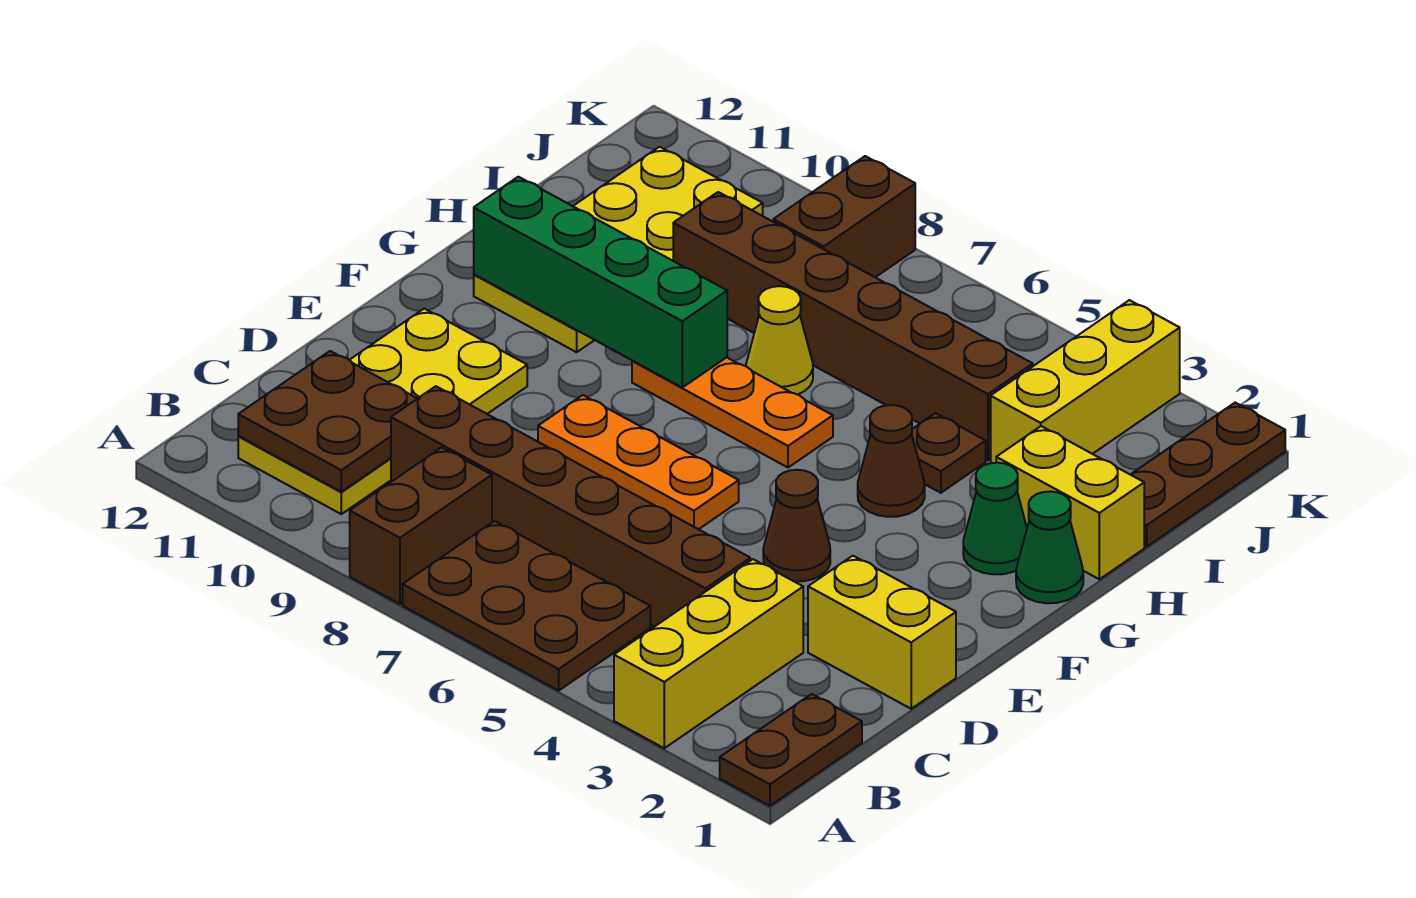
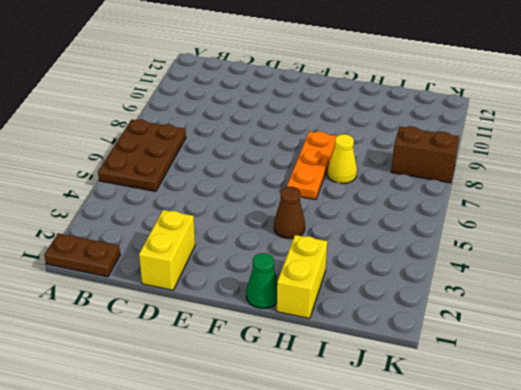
none -> yellow brick A3:C3 level 1
none -> brown brick A8:B8 level 1
none -> yellow plate B10:E11 level 1

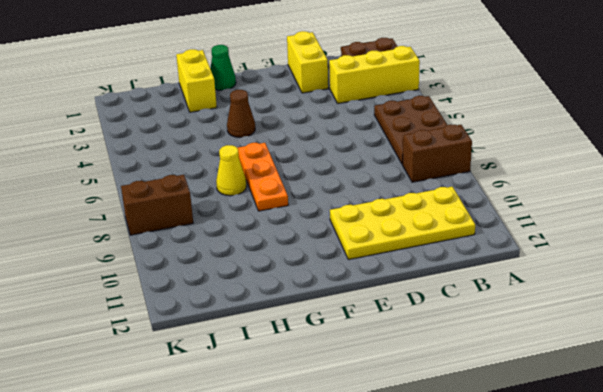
none -> brown brick C4:C9 level 1
none -> brown cone E4 level 1
none -> orange plate E6:E8 level 1

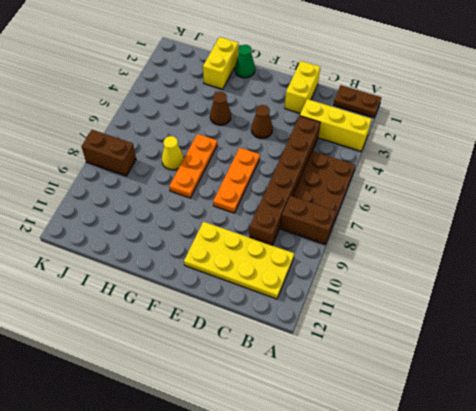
none -> green cone G2 level 1
none -> yellow plate G10:J11 level 1
none -> brown plate H4 level 1

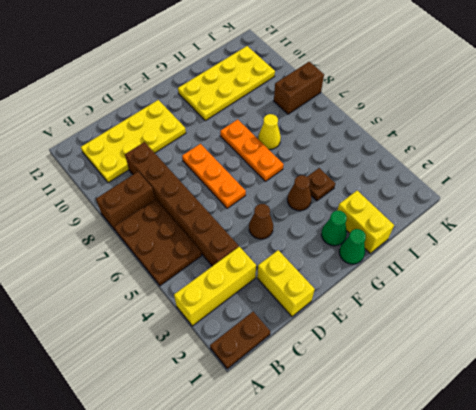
none -> brown plate I1:K1 level 1
none -> yellow brick I3:K3 level 1
none -> brown brick I4:I9 level 1

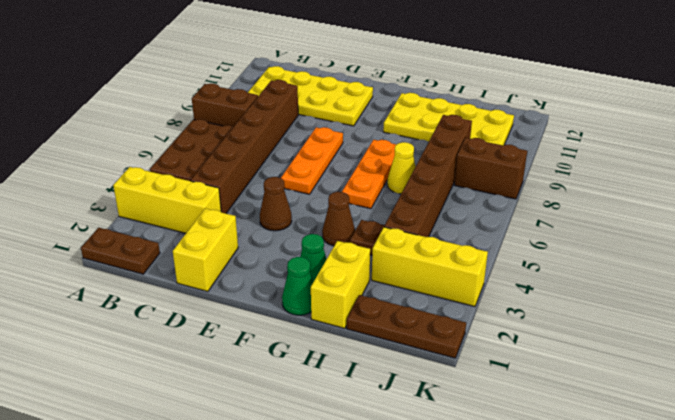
none -> brown plate B10:C11 level 2
none -> green brick G8:G11 level 2

